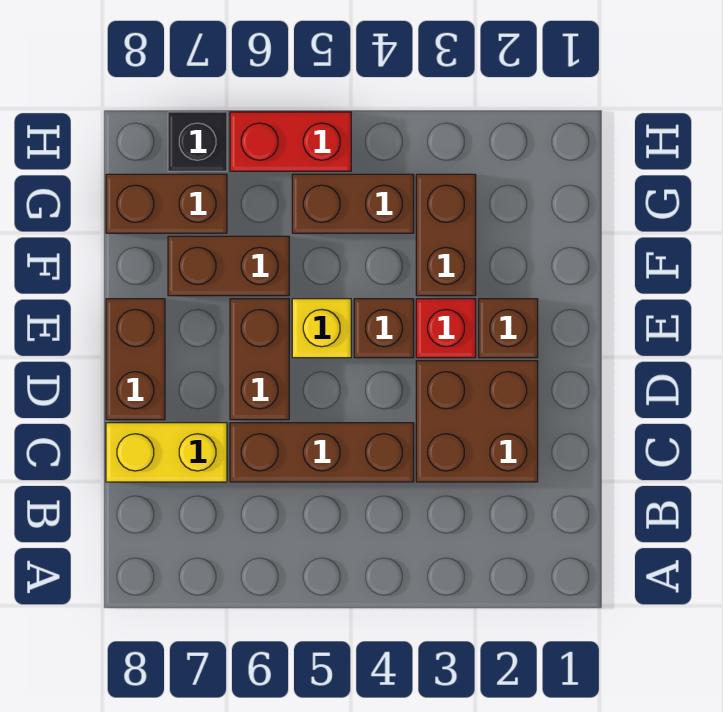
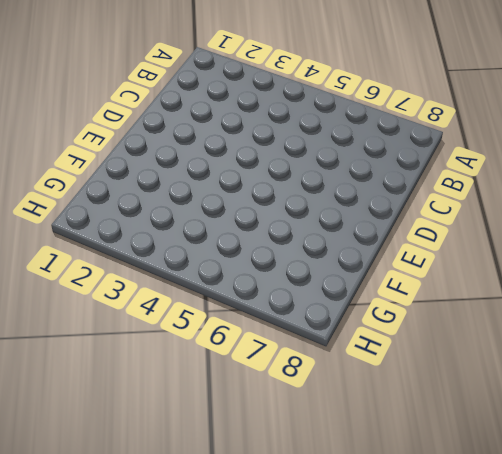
none -> brown brick C2:D3 level 1
none -> brown brick C4:C6 level 1
none -> yellow brick C7:C8 level 1

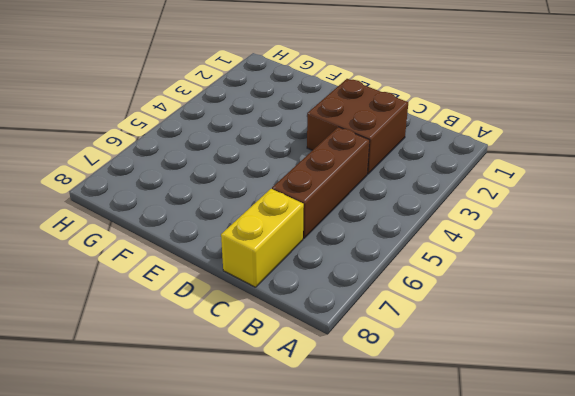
none -> brown brick D6:E6 level 1
none -> brown brick D8:E8 level 1
none -> brown brick E2 level 1

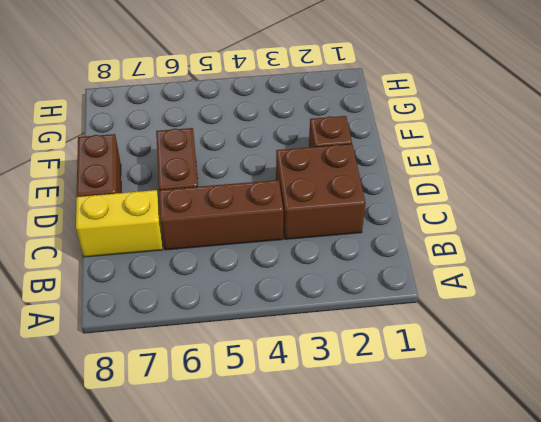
none -> red brick E3 level 1
none -> brown brick E4 level 1
none -> yellow brick E5 level 1

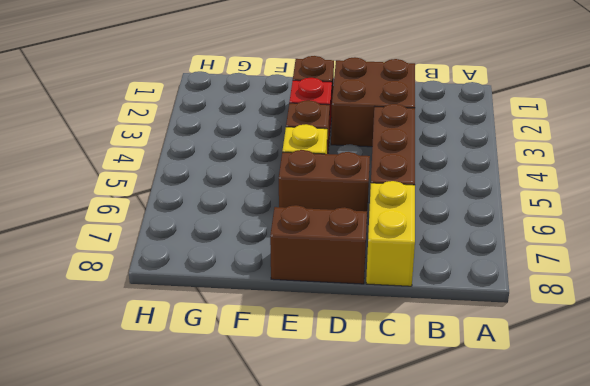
none -> brown brick F3:G3 level 1
none -> brown brick F6:F7 level 1
none -> brown brick G4:G5 level 1

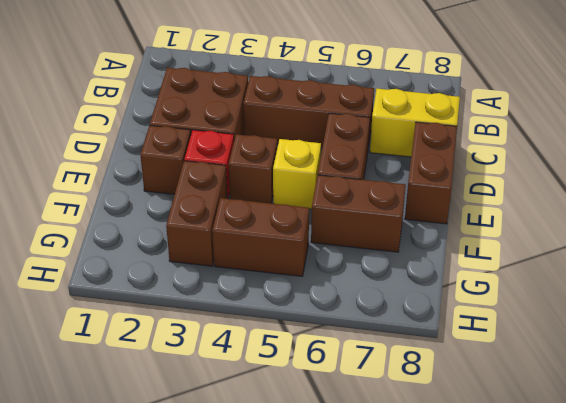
none -> brown brick G7:G8 level 1
none -> red brick H5:H6 level 1
none -> black brick H7 level 1

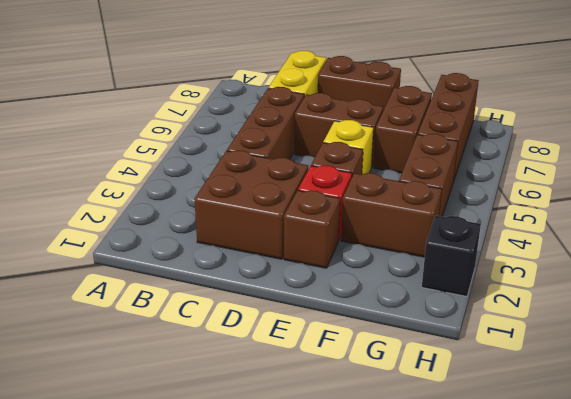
brown brick G6:G8 level 1 -> brown brick G7:G8 level 1
black brick H2 level 1 -> black brick H7 level 1
none -> red brick H5:H6 level 1

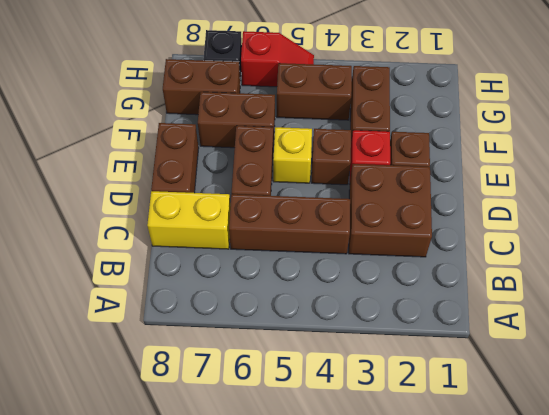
red slope H5:H6 level 1 top 6 -> red brick H5:H6 level 1

